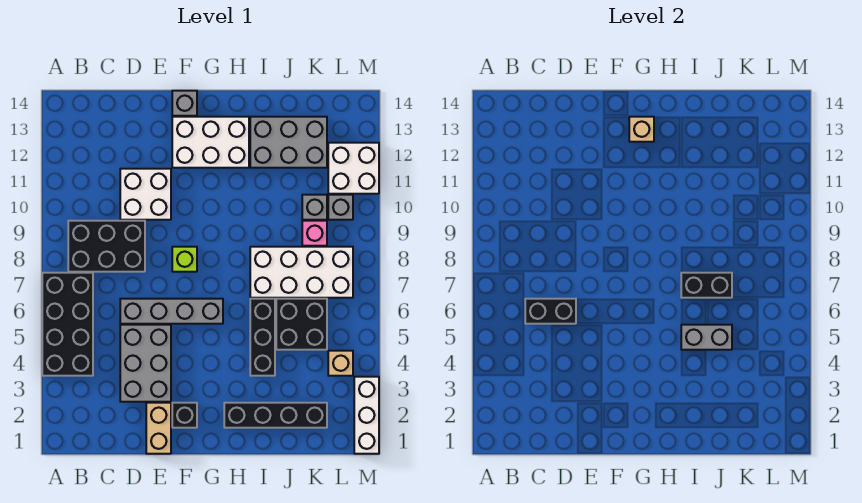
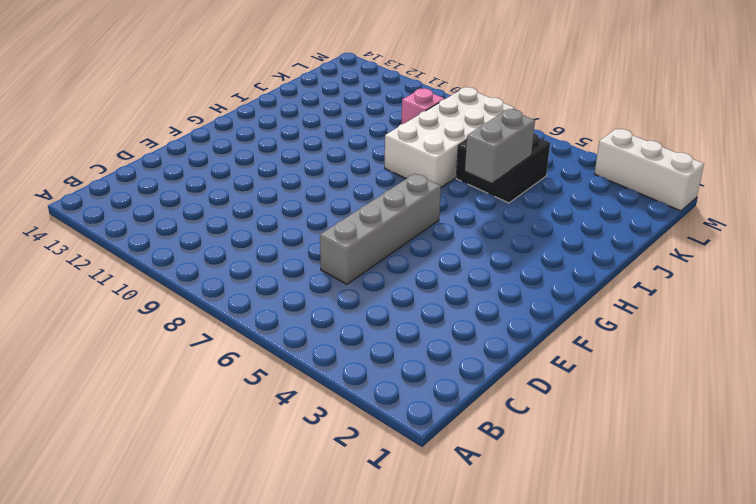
none -> black brick A4:B7 level 1
none -> black brick B8:D9 level 1
none -> grey brick D3:E5 level 1

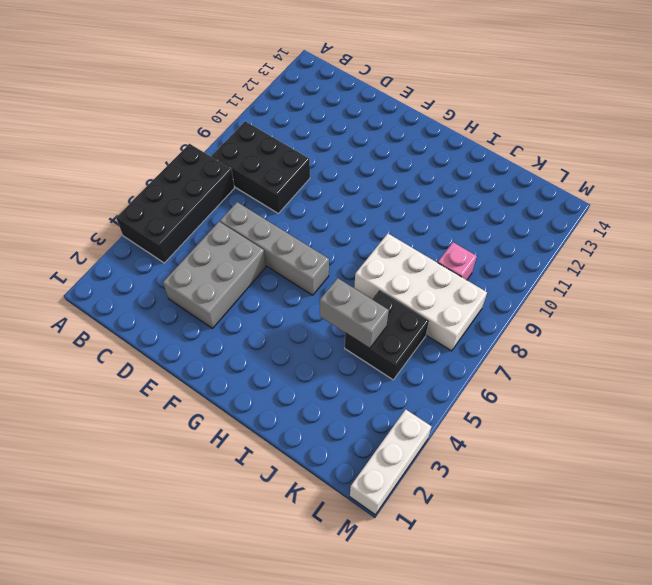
none -> white brick D10:E11 level 1
none -> tan brick E1:E2 level 1
none -> black brick F2 level 1

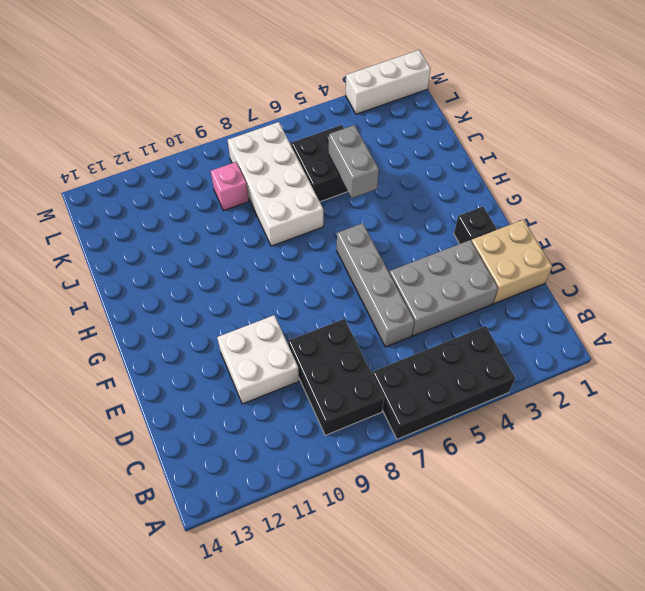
tan brick D1:E2 level 1 -> tan brick E1:E2 level 1
none -> lime brick F8 level 1
none -> white brick F12:H13 level 1
none -> grey brick F14 level 1

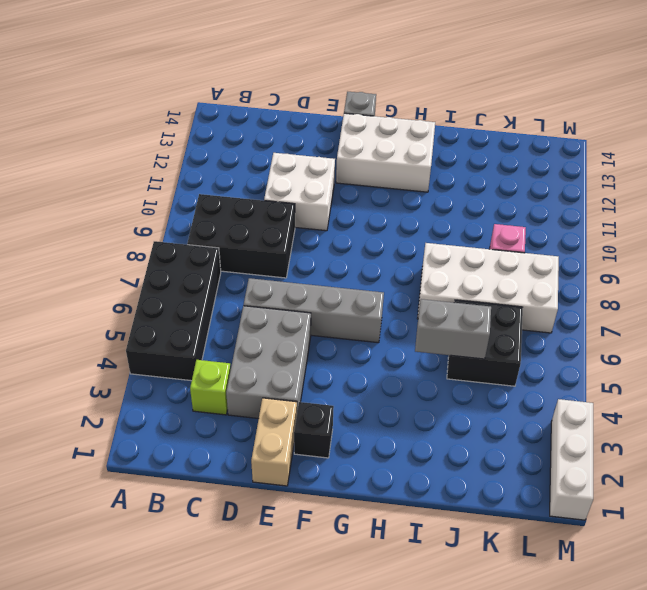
lime brick C3 level 1 -> lime brick F8 level 1
none -> black brick H2:K2 level 1
none -> black brick I4:I6 level 1
none -> grey brick I12:K13 level 1

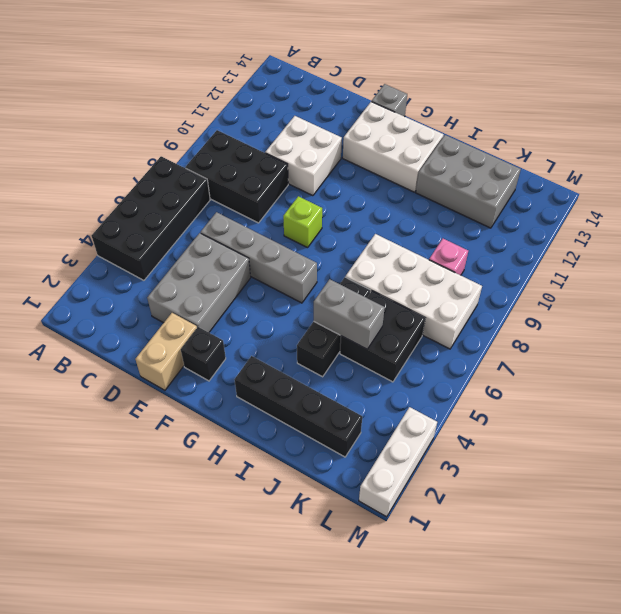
none -> grey brick K10 level 1
none -> tan brick L4 level 1
none -> grey brick L10 level 1

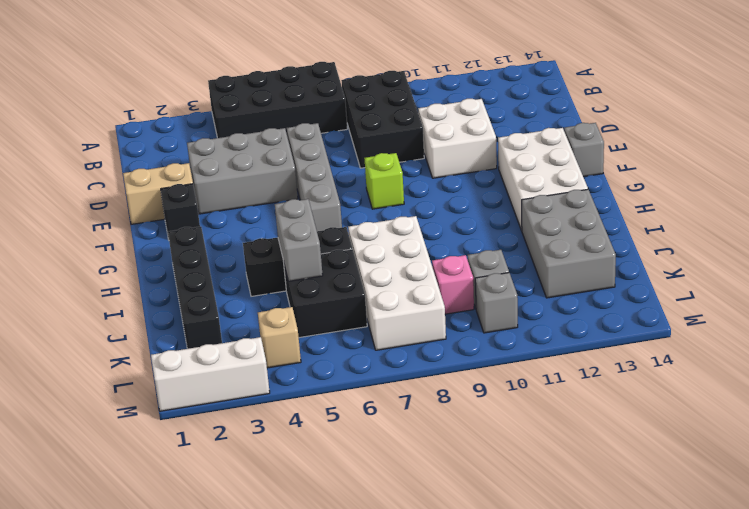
none -> white brick L11:M12 level 1
none -> black brick C6:D6 level 2
none -> tan brick G13 level 2

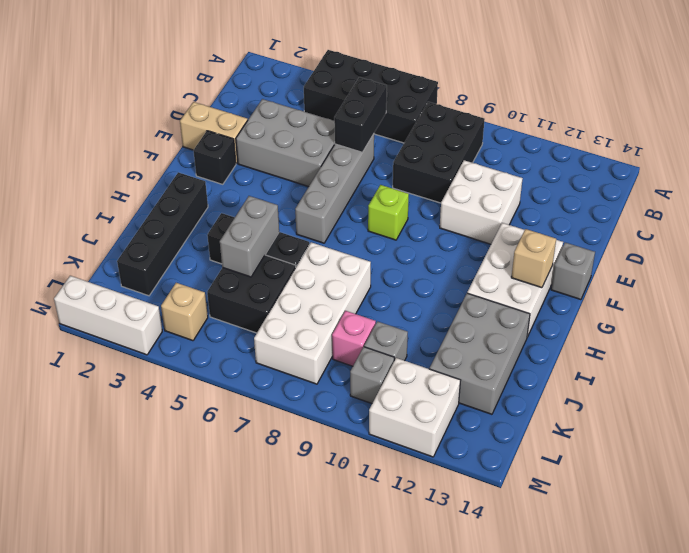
none -> black brick I7:J7 level 2

